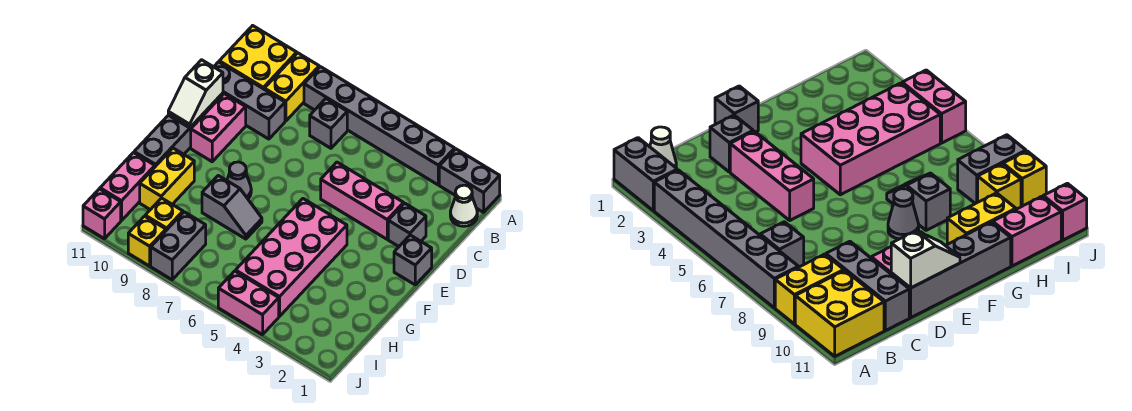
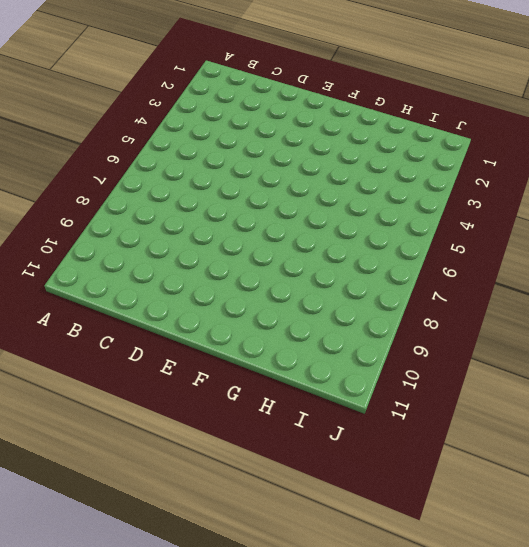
none -> grey brick A1:A2 level 1
none -> grey brick A3:A8 level 1
none -> yellow brick A9:B9 level 1

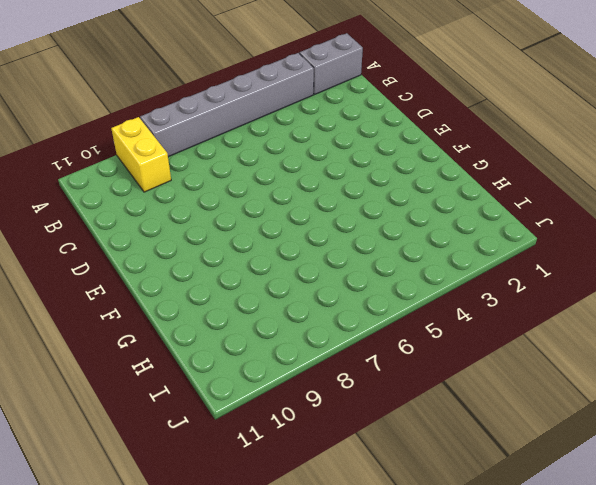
none -> yellow brick A10:B11 level 1
none -> white cone B1 level 1
none -> grey brick B7 level 1

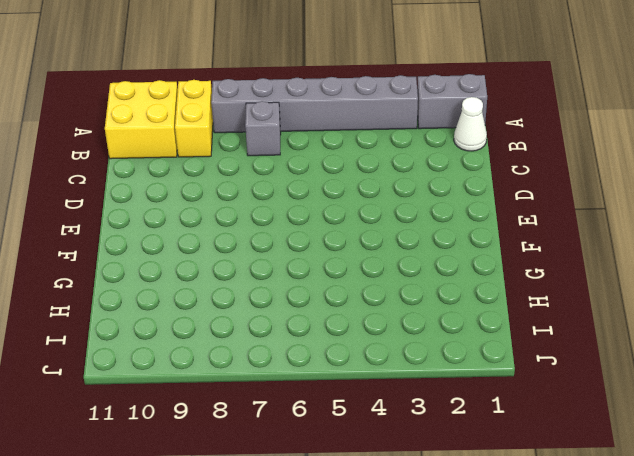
none -> grey brick C9:C11 level 1
none -> grey brick D2 level 1
none -> pink brick D3:D5 level 1

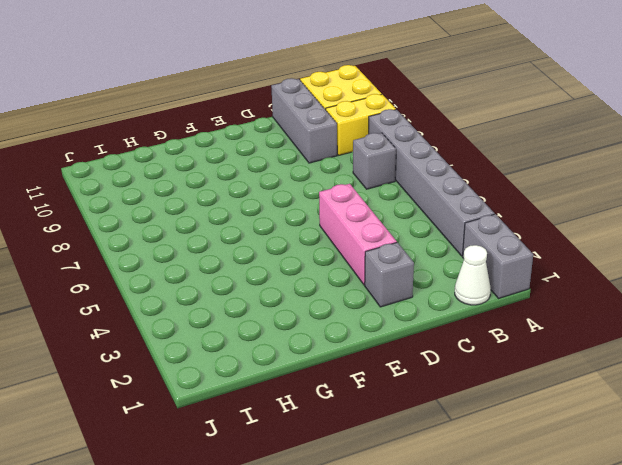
none -> pink brick D10:E10 level 1
none -> grey brick D11:G11 level 1
none -> grey brick E1 level 1

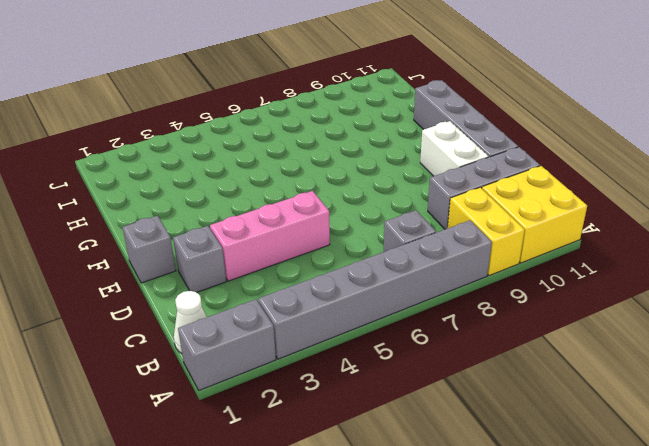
white brick D10:E10 level 1 -> pink brick D10:E10 level 1
none -> pink brick F4:I5 level 1
none -> grey cone F8 level 1
none -> grey slope G7:G8 level 1 top 8

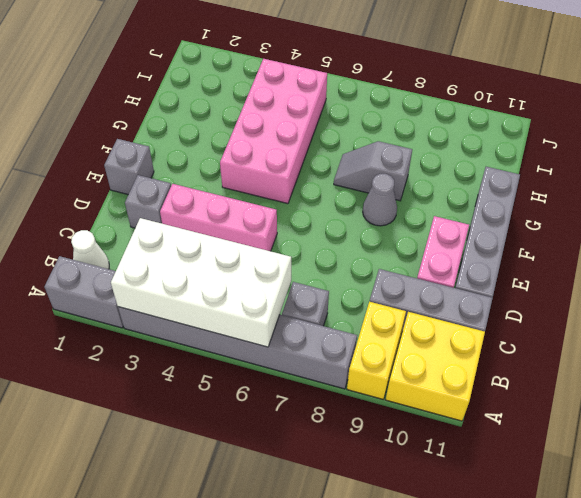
white brick A3:B6 level 2 -> none
none -> yellow brick G10:H10 level 1
none -> pink brick H11:I11 level 1
none -> grey brick I8:J8 level 1

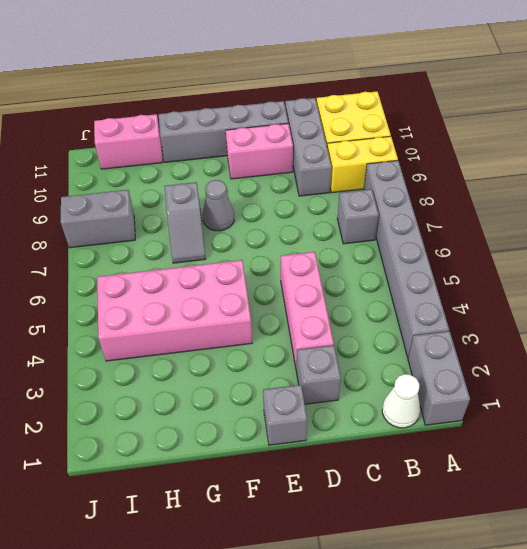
none -> yellow brick G10:H10 level 1
none -> yellow brick I9 level 1
none -> pink brick J4:J5 level 1

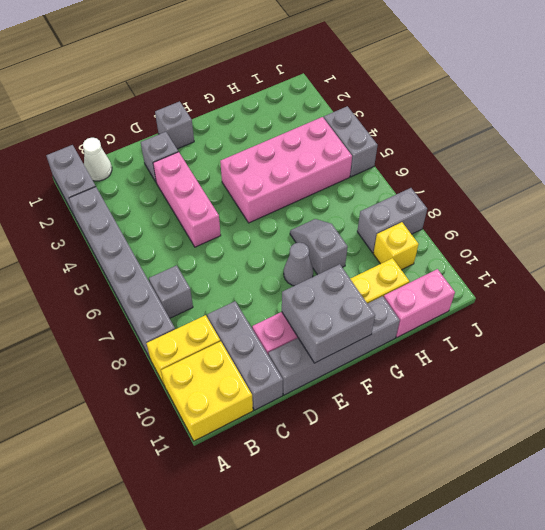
grey brick E10:F11 level 2 -> white slope D11:E11 level 2 top D
grey brick J4:J5 level 1 -> pink brick J4:J5 level 1
none -> yellow brick J9 level 1
none -> pink brick J11 level 1

